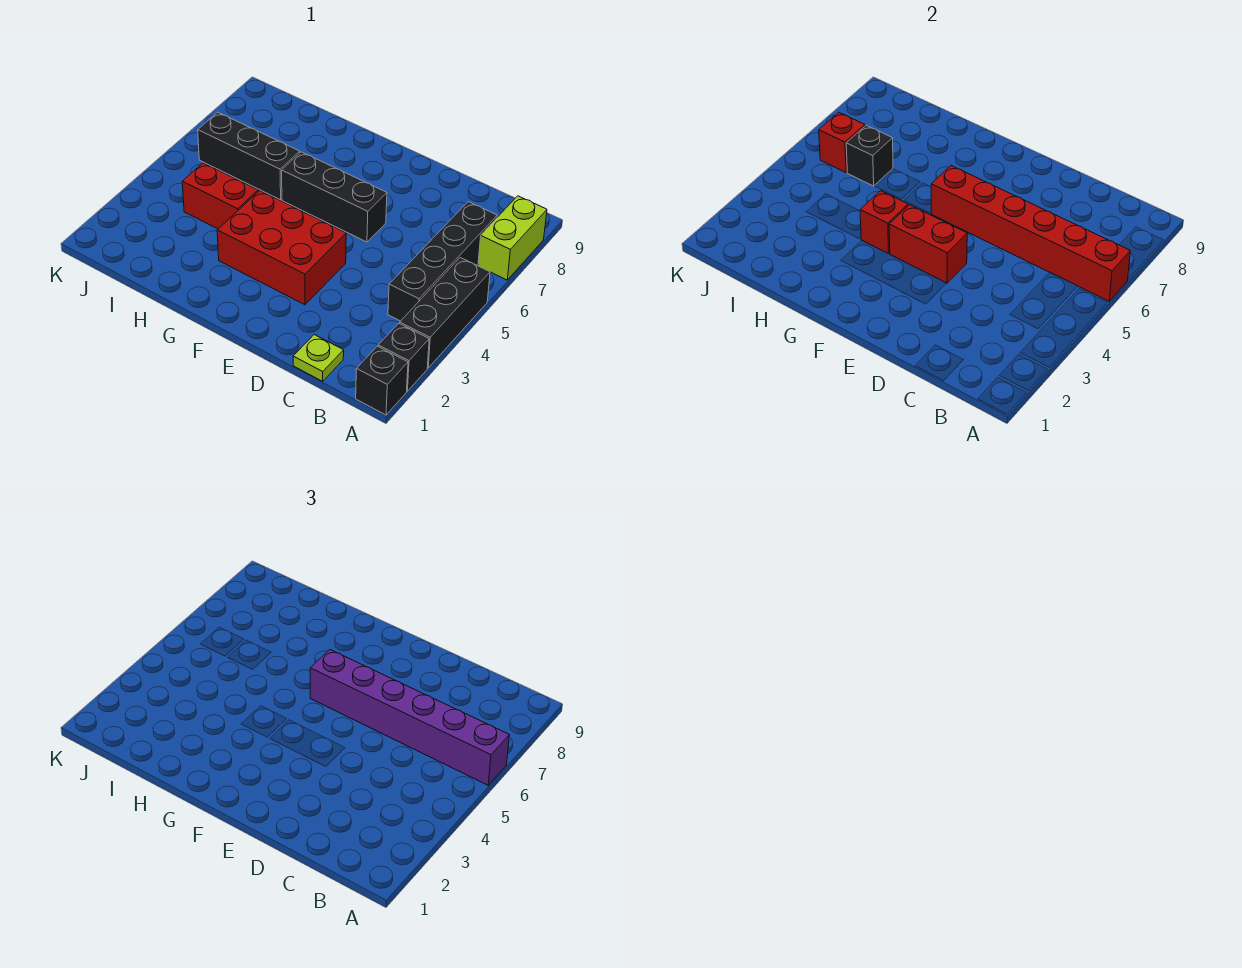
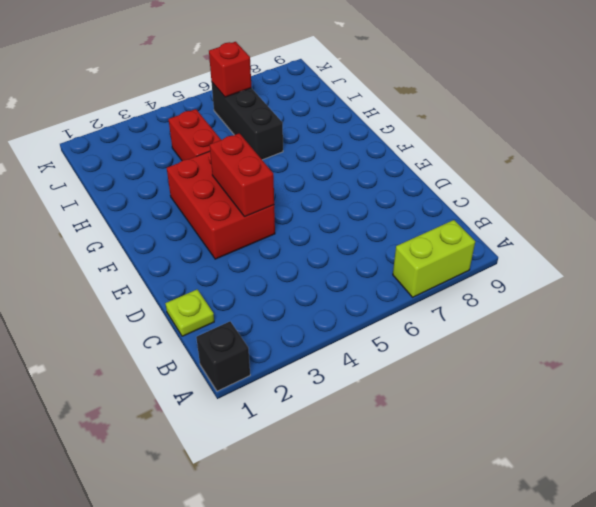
none -> black brick A2 level 1
none -> black brick A3:A5 level 1
none -> black brick B4:B7 level 1

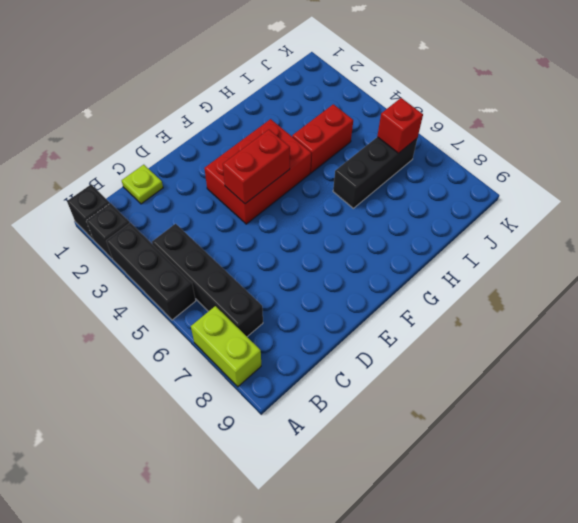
none -> black brick E6:G6 level 1
none -> red brick A6:F6 level 2
none -> red brick G4 level 2

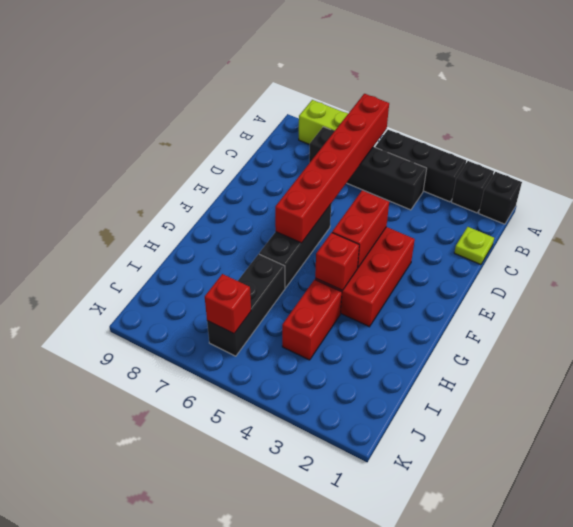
none -> black brick I6 level 2
none -> purple brick A6:F6 level 3

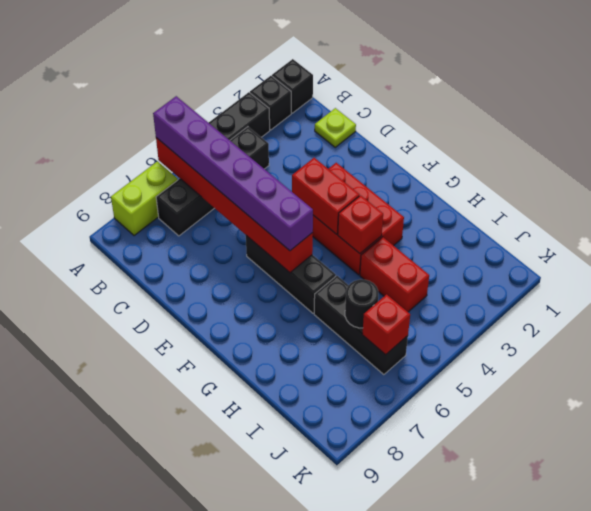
black round brick I6 level 2 -> black brick I6 level 2

